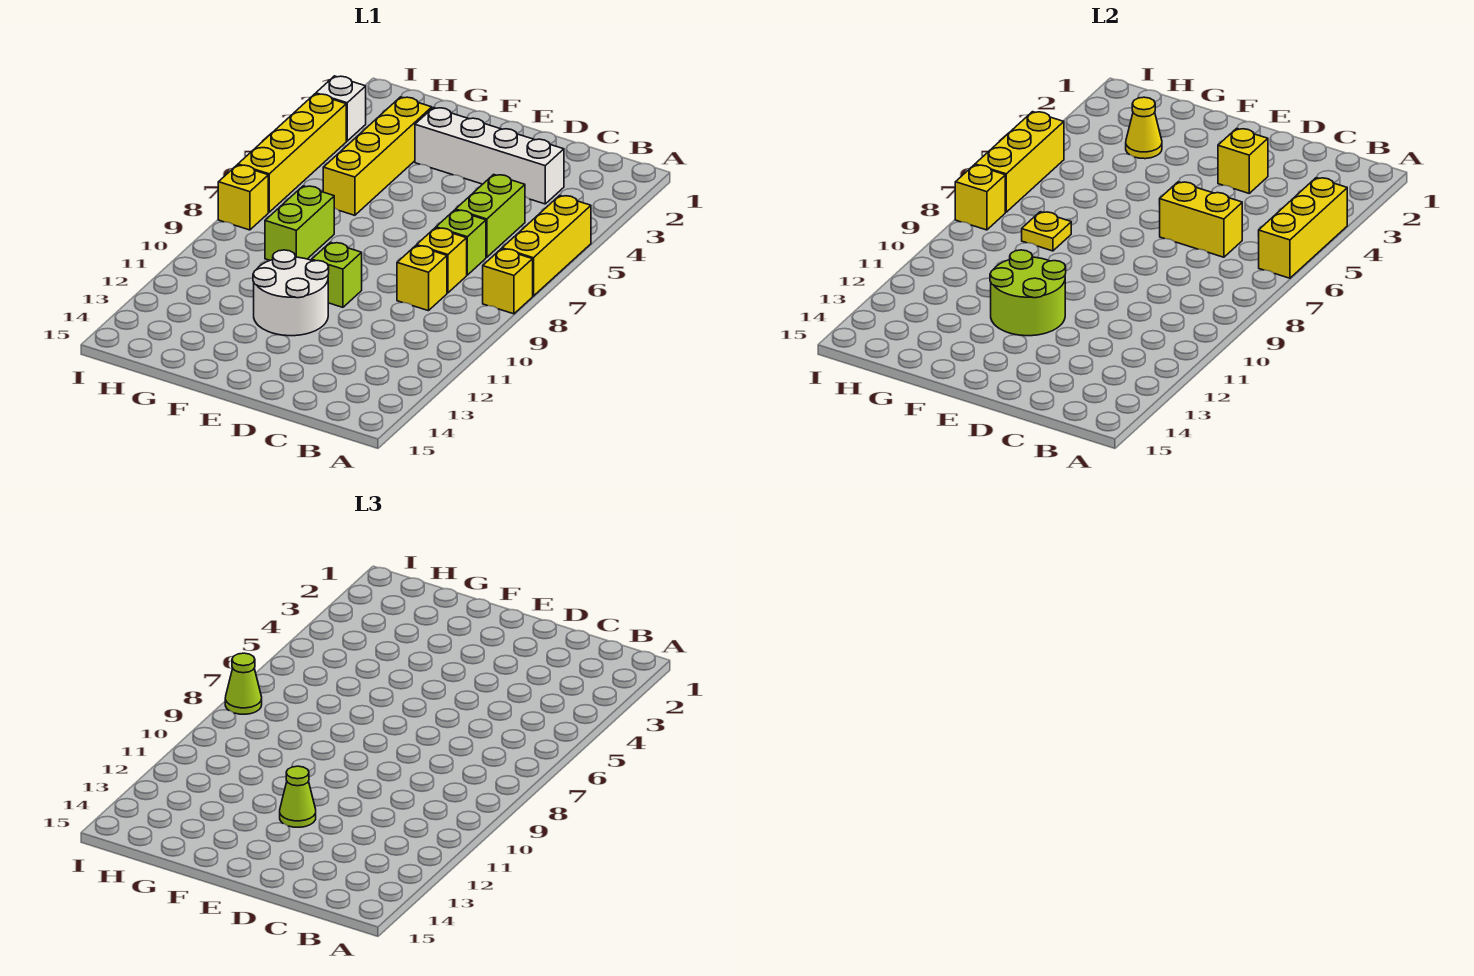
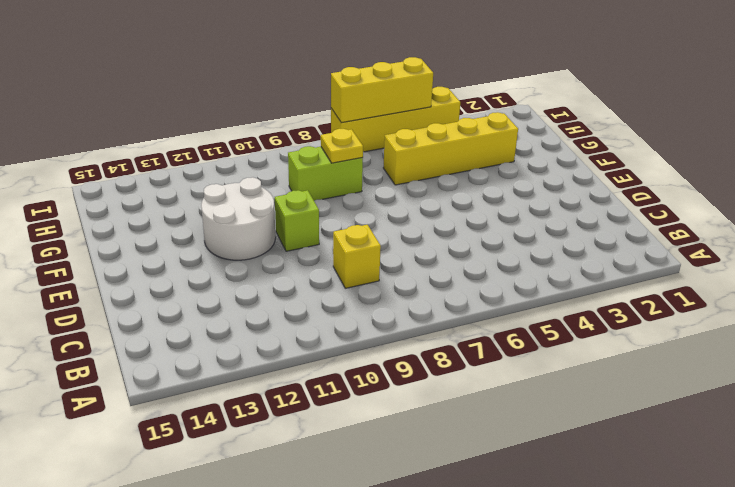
none -> yellow brick A5:A7 level 1
none -> yellow brick A8 level 1
none -> white brick C3:F3 level 1

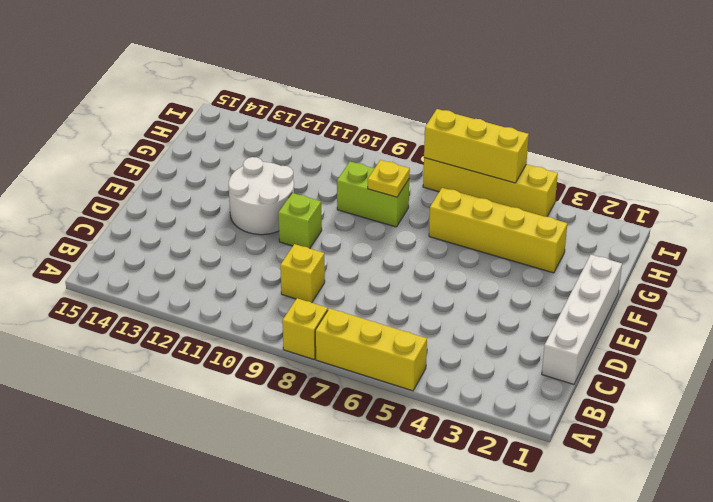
white brick C1:F1 level 1 -> white brick C3:F3 level 1
none -> lime brick C5:C6 level 1
none -> lime brick C7 level 1
none -> yellow brick C8 level 1

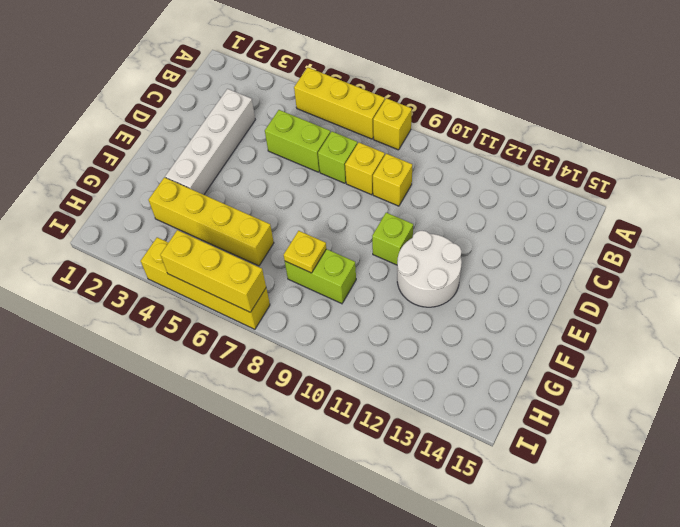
none -> white brick I3 level 1
none -> yellow brick I8 level 1
none -> yellow brick A4:A6 level 2

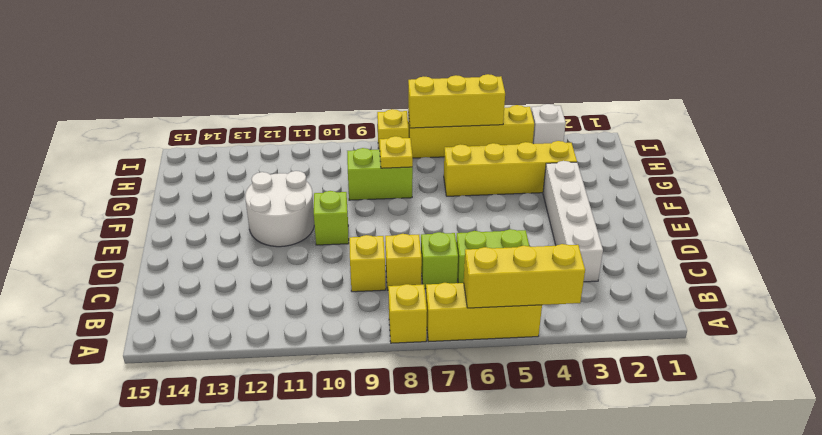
none -> yellow brick C6:D6 level 2
none -> yellow brick D3 level 2
none -> lime round brick E11:F12 level 2

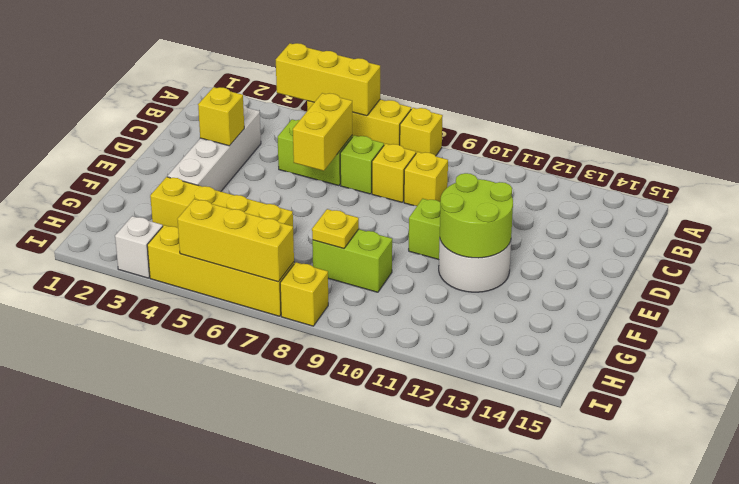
none -> yellow cone G3 level 2
none -> yellow brick I8 level 2
none -> lime cone E12 level 3

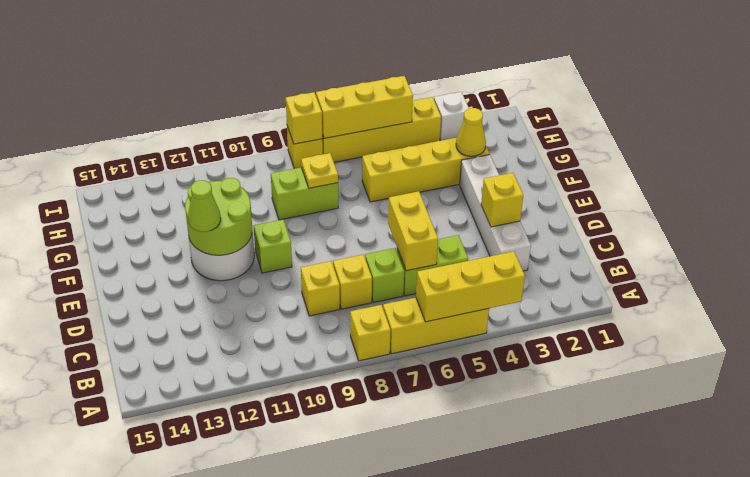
none -> lime cone I8 level 3

